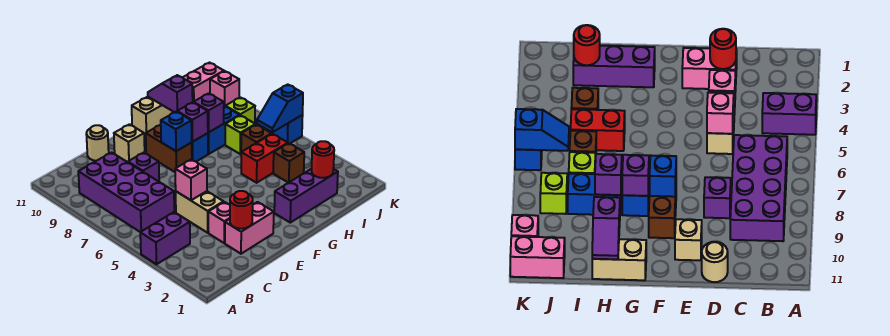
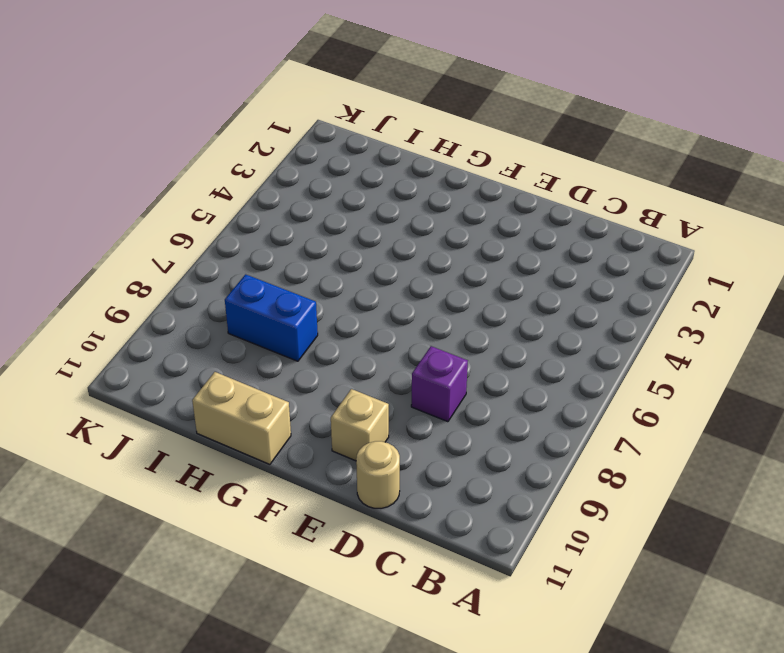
none -> purple brick A4:B4 level 1
none -> purple brick B6:C9 level 1
none -> pink brick D2:E2 level 1

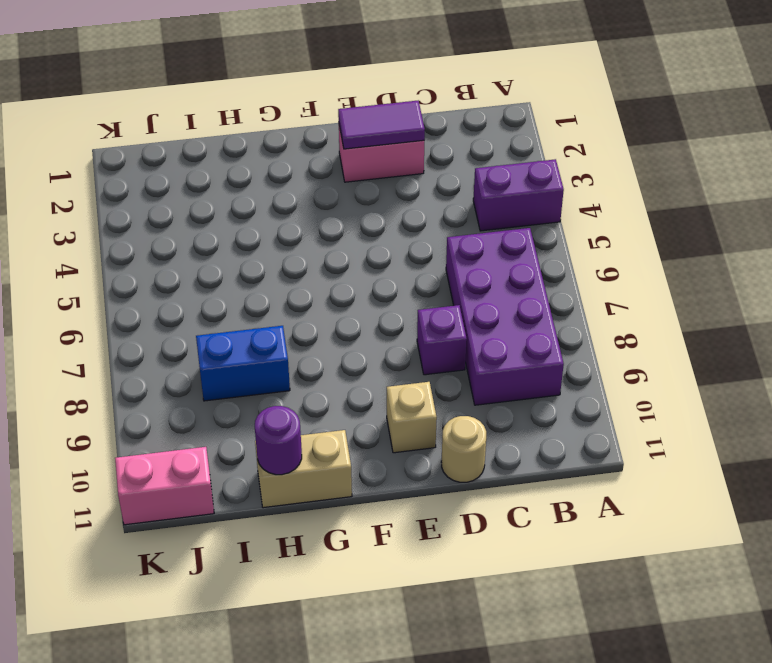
purple tile D2:E2 level 2 -> red round brick D2 level 2
purple round brick H11 level 2 -> purple slope H10:H11 level 2 top 10
none -> pink brick D3 level 1
none -> tan brick D4:D5 level 1
none -> brown brick F8:F9 level 1

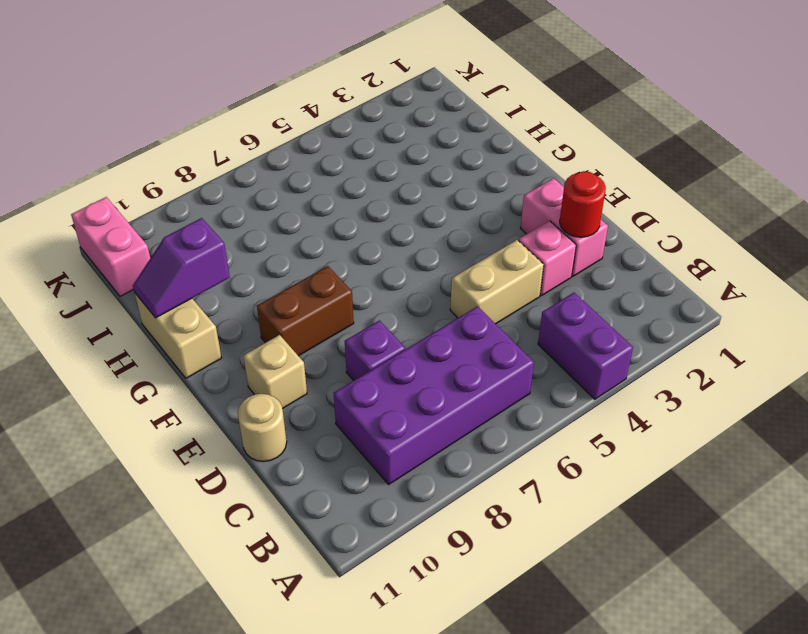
none -> purple brick G2:I2 level 1
none -> blue brick G8 level 1
none -> red brick H5:I5 level 1

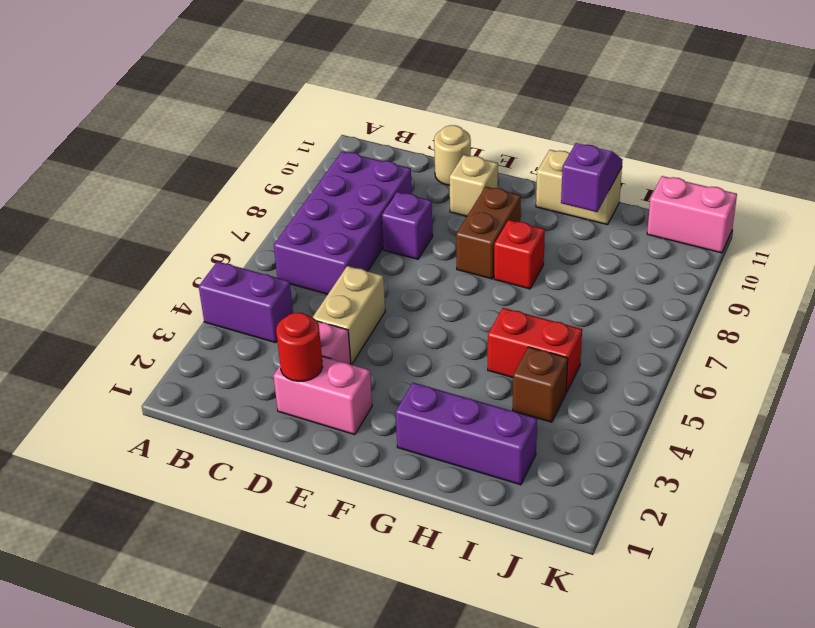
red brick G8 level 1 -> blue brick G8 level 1
none -> blue brick H8:I8 level 1
none -> brown brick I6 level 1
none -> lime brick I7 level 1

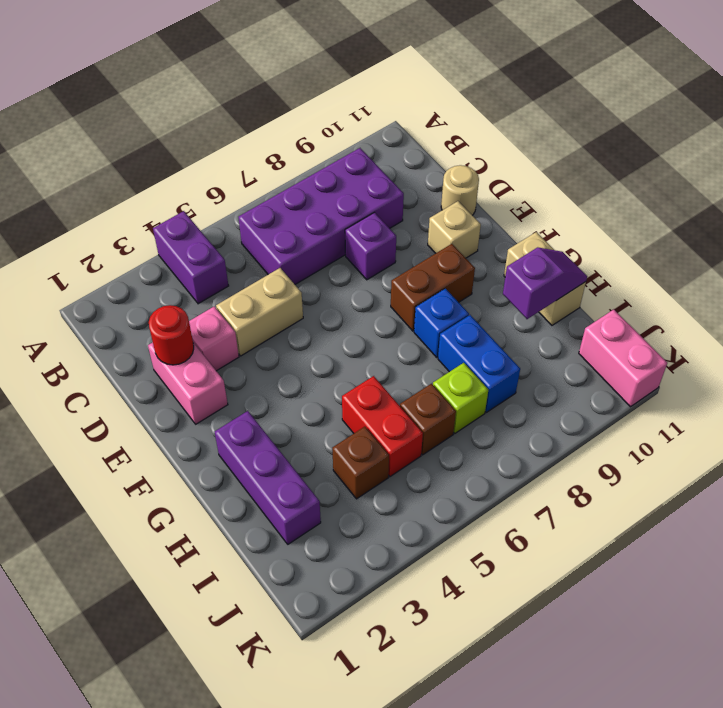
none -> lime brick J8 level 1
none -> blue brick K6 level 1
none -> pink brick K10 level 1

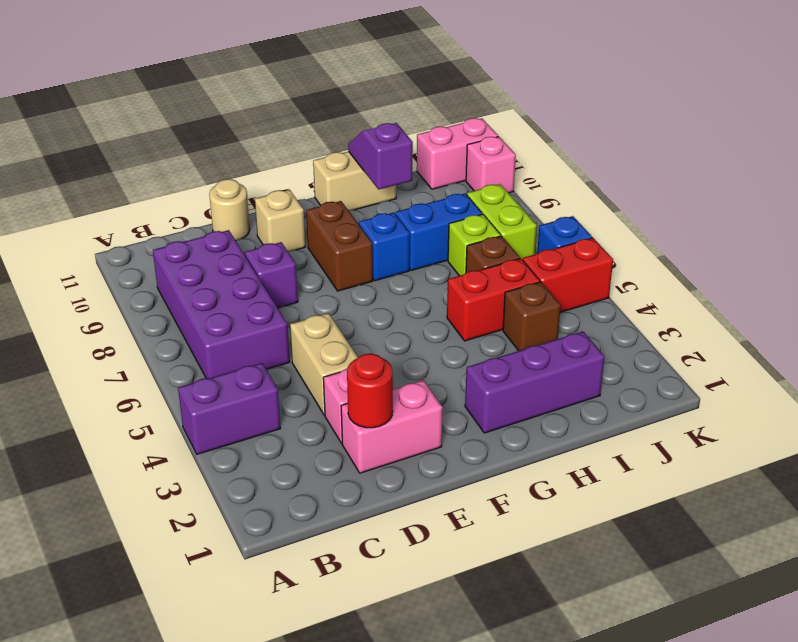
red brick J5:K5 level 1 -> none
lime brick J7:J8 level 1 -> lime brick J8 level 1
none -> pink brick D5 level 2
none -> blue brick F8 level 2
none -> purple brick G8 level 2

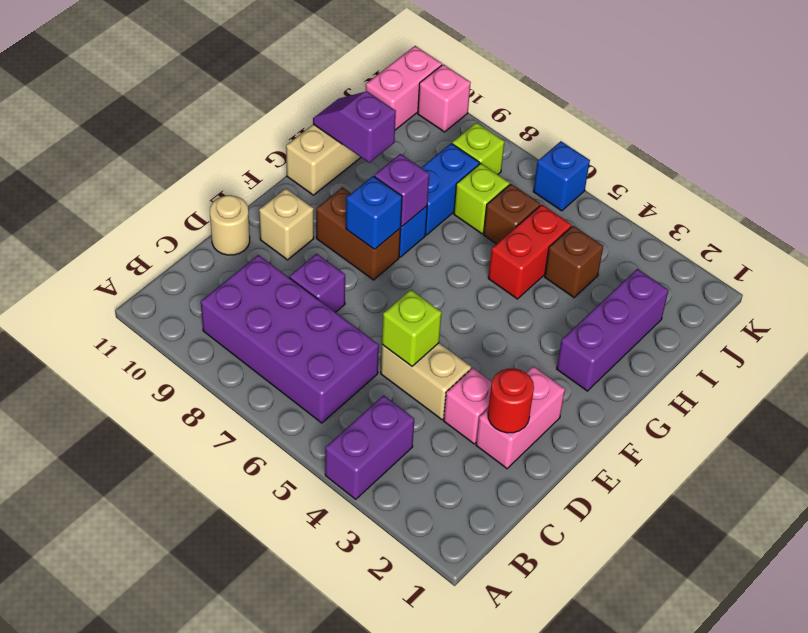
lime brick D5 level 2 -> pink brick D5 level 2
none -> purple brick H8 level 2
none -> red round brick I2 level 2
none -> blue slope J6:K6 level 2 top K

